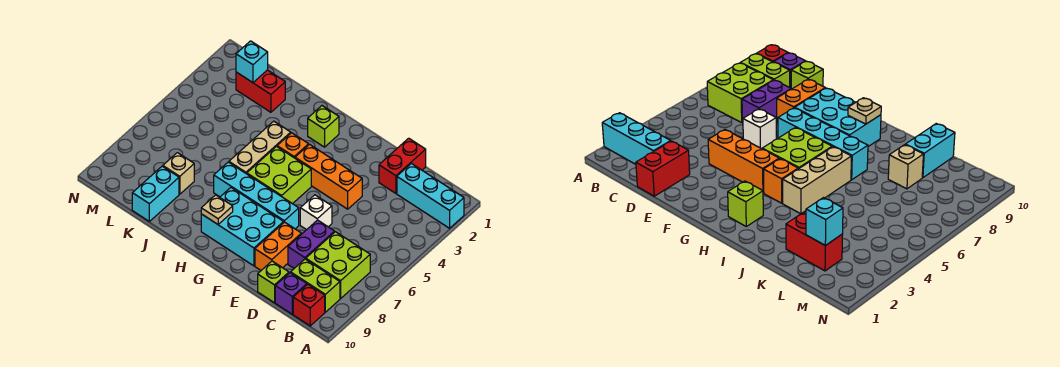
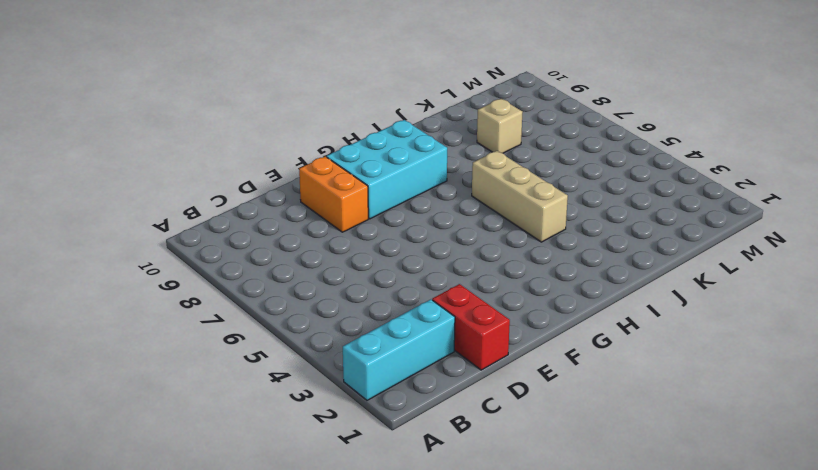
none -> lime brick B7:C8 level 1
none -> lime brick B9:C9 level 1
none -> red brick B10 level 1

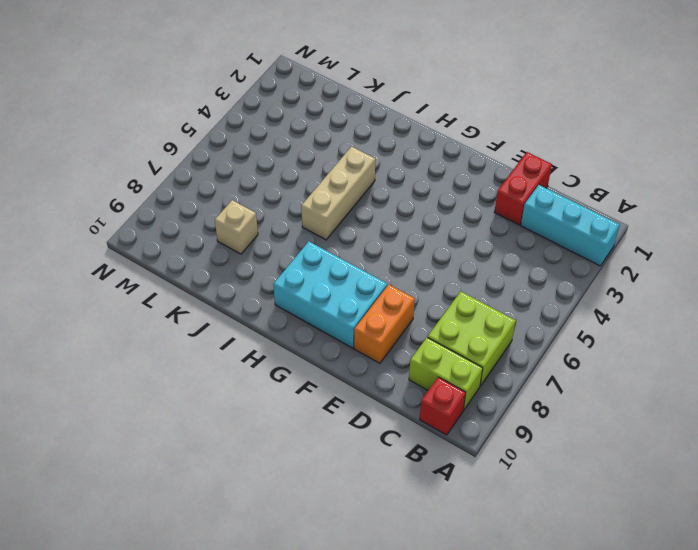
none -> purple brick C10 level 1
none -> purple brick D7:D8 level 1
none -> lime brick D10 level 1

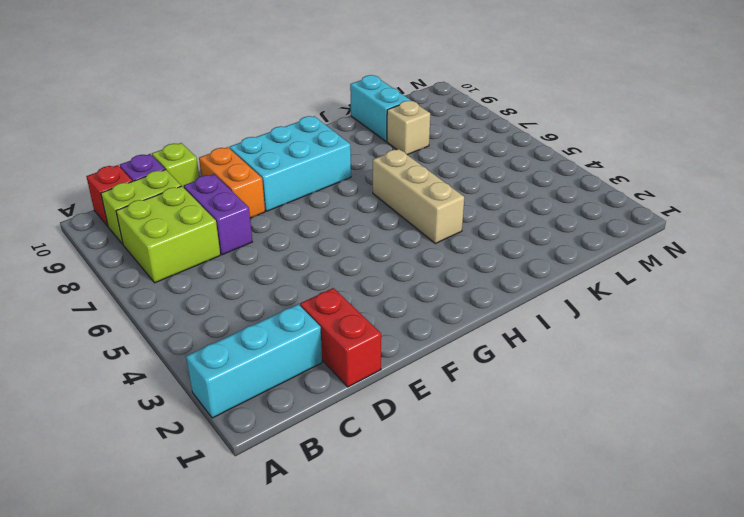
none -> orange brick E4:G4 level 1
none -> white brick E6 level 1
none -> cyan brick F7:I7 level 1

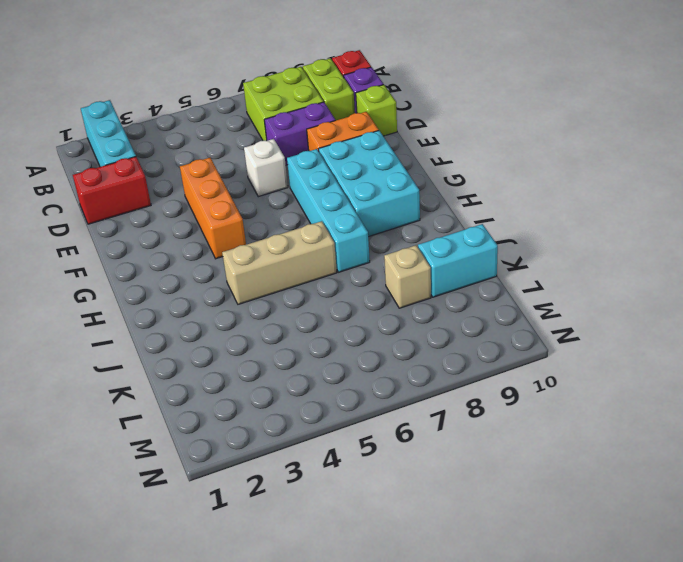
none -> lime brick G5:H6 level 1
none -> lime brick H2 level 1
none -> orange brick H4 level 1

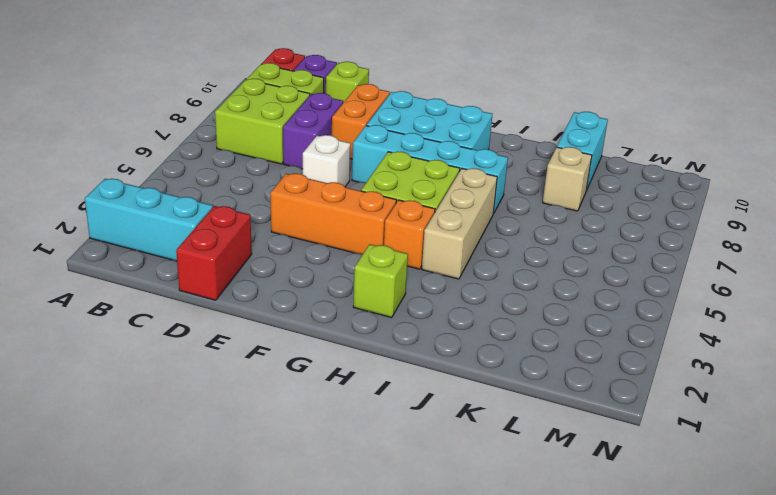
none -> red brick K2:L2 level 1
none -> tan plate H9 level 2
none -> cyan brick L2 level 2

